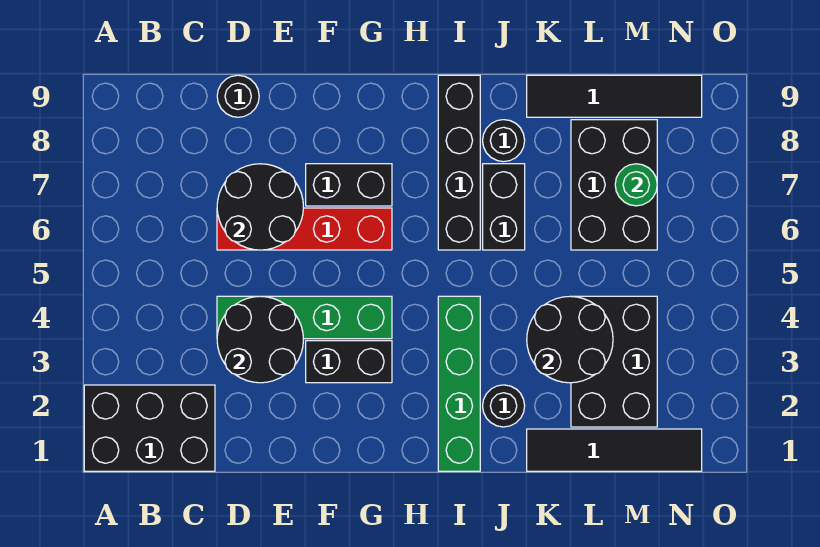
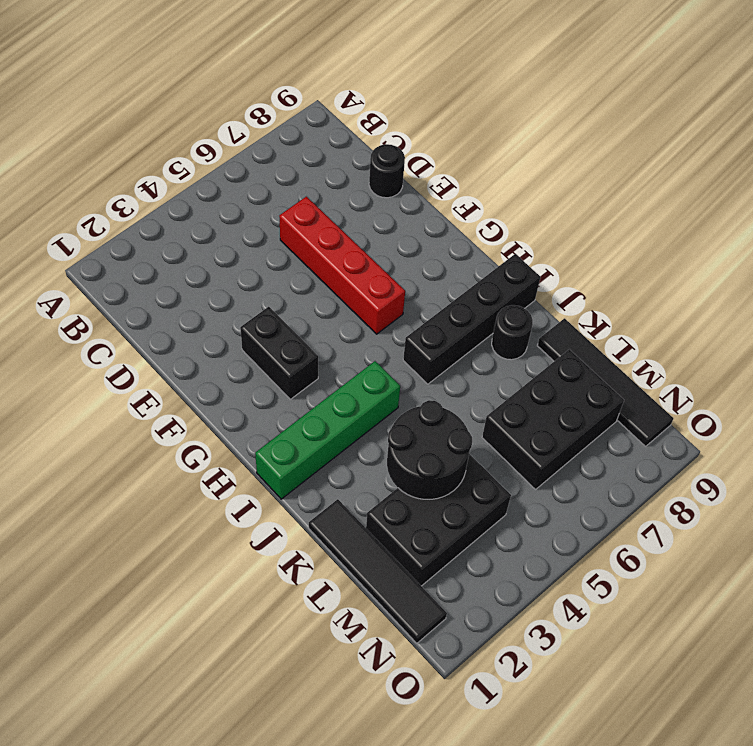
none -> black brick A1:C2 level 1
none -> green brick D4:G4 level 1
none -> black brick F7:G7 level 1

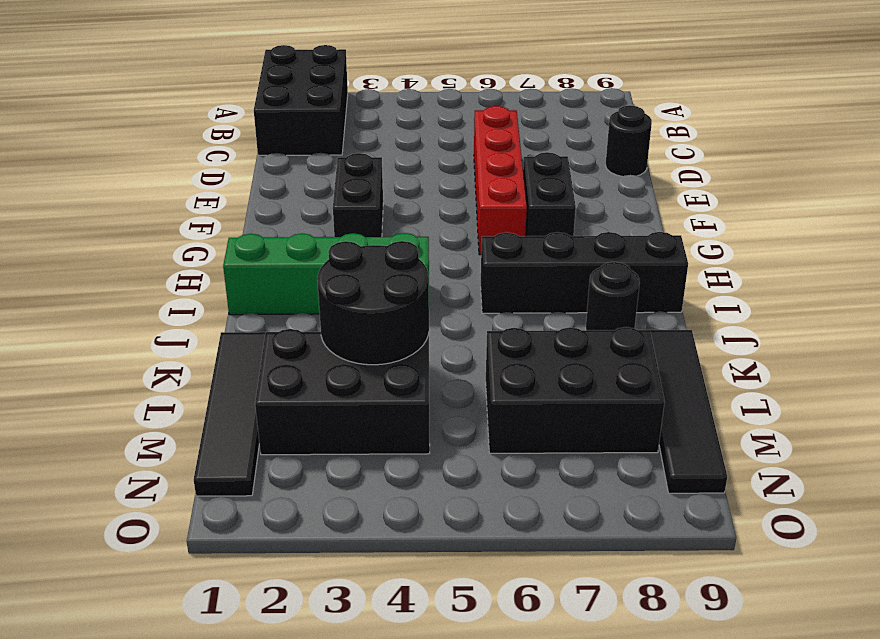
none -> green brick D4:G4 level 1
none -> black round brick J2 level 1
none -> black brick J6:J7 level 1

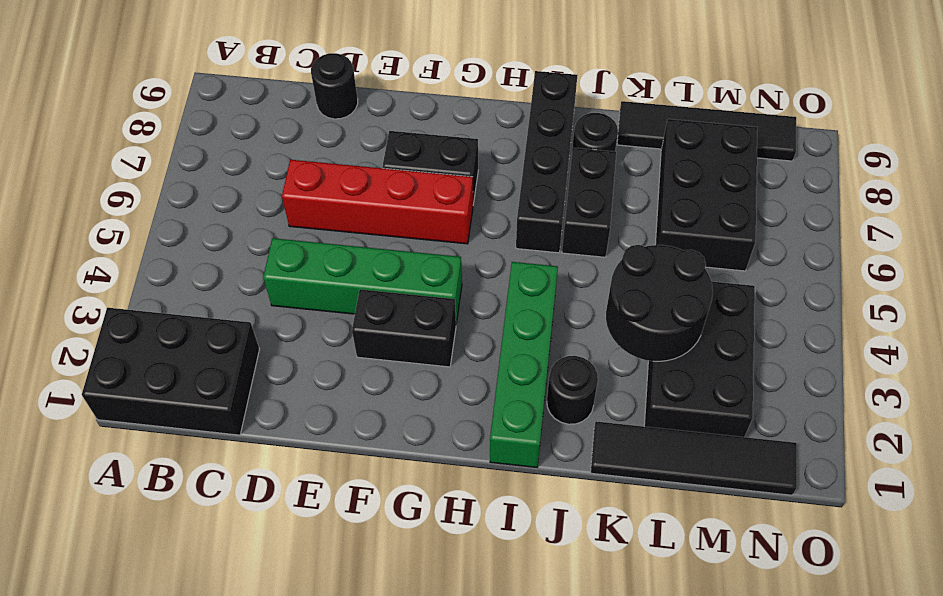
none -> black round brick D3:E4 level 2
none -> black round brick D6:E7 level 2
none -> green round brick M7 level 2

